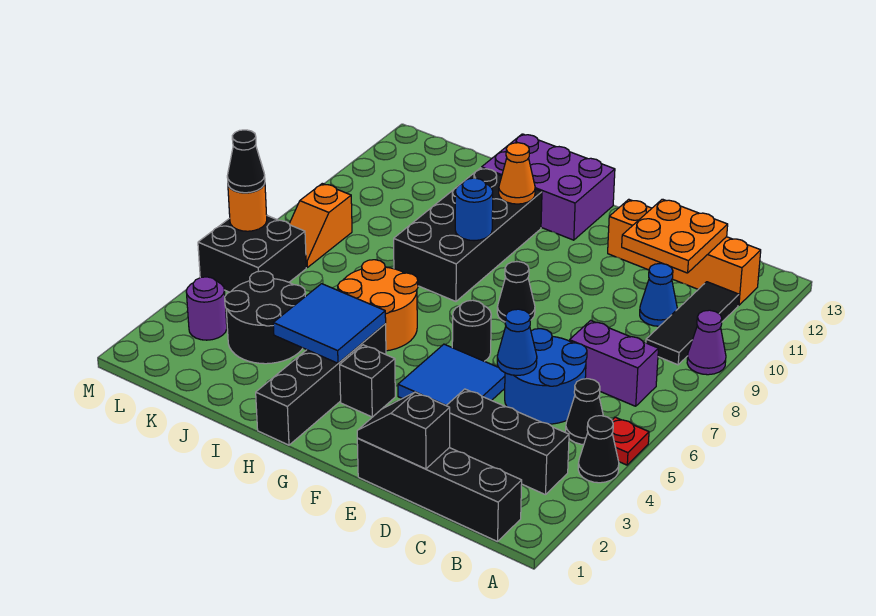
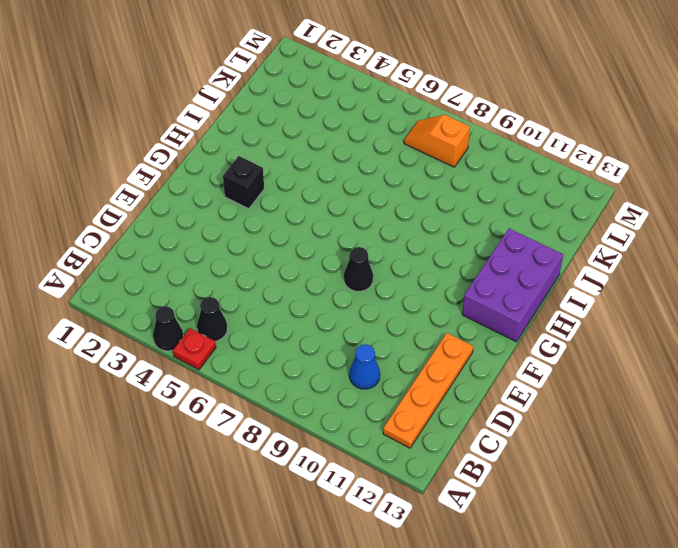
orange plate B12:E12 level 1 -> orange brick B12:E12 level 1
none -> purple cone A9 level 1
none -> black brick B1:E1 level 1
none -> black brick B3:D3 level 1
none -> purple brick B7:C7 level 1

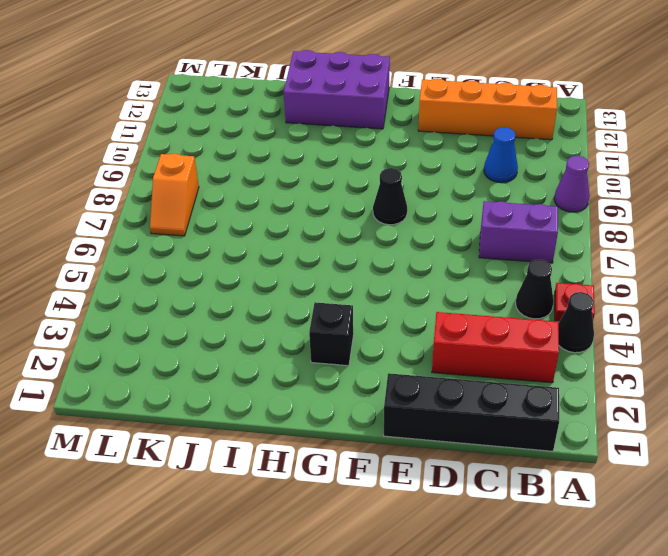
red brick B3:D3 level 1 -> black brick B3:D3 level 1
none -> black tile B9:B11 level 1
none -> blue round brick C5:D6 level 1
none -> blue tile E4:F5 level 1
none -> black round brick F6 level 1

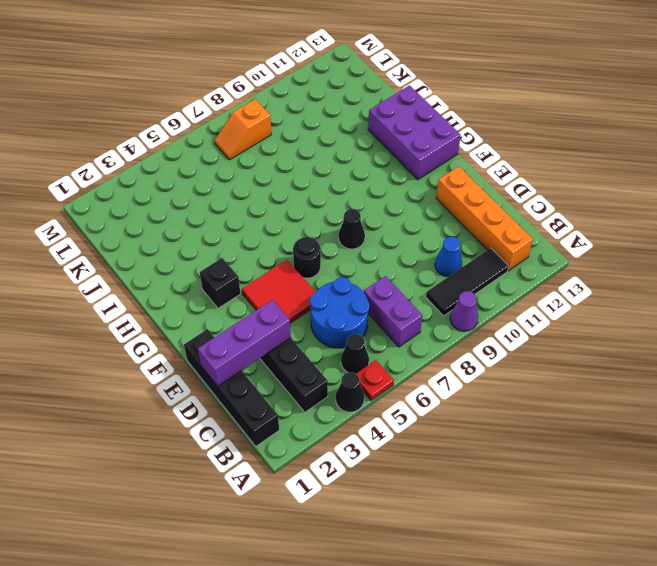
purple brick D1:D3 level 2 -> black slope D1:E1 level 2 top D
red tile E4:F5 level 1 -> blue tile E4:F5 level 1
none -> black brick H1:H4 level 1
none -> orange round brick H5:I6 level 1
none -> black brick H8:I11 level 1
none -> black round brick J3:K4 level 1

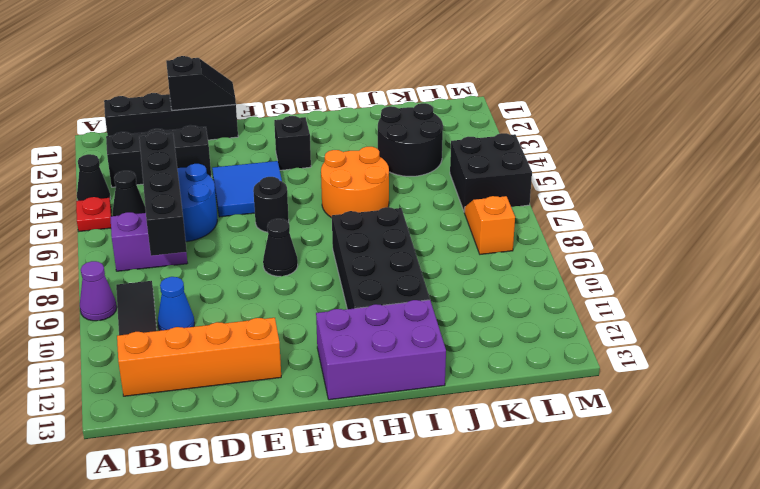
black brick C5:C8 level 2 -> black brick H1:H4 level 1
none -> purple round brick L3 level 1
none -> orange plate C11:D12 level 2
none -> blue cone D5 level 2
none -> blue tile H3:I4 level 2

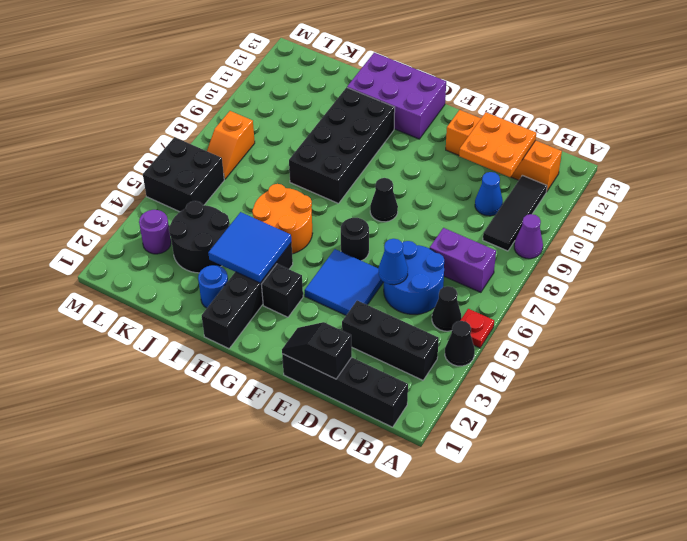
blue round brick I2 level 1 -> blue round brick H9 level 2
none -> orange cone H11 level 2
none -> orange round brick M6 level 2
none -> black cone M6 level 3

